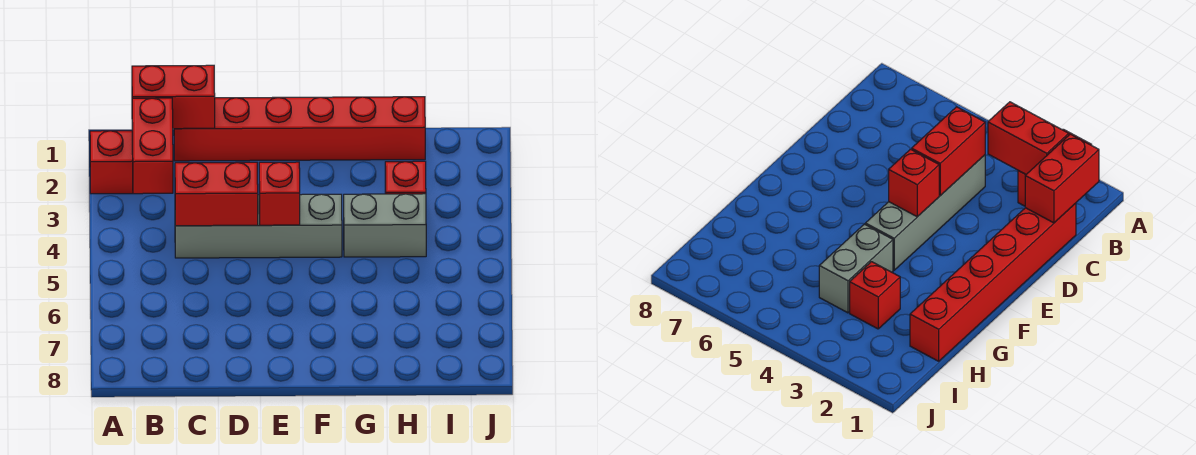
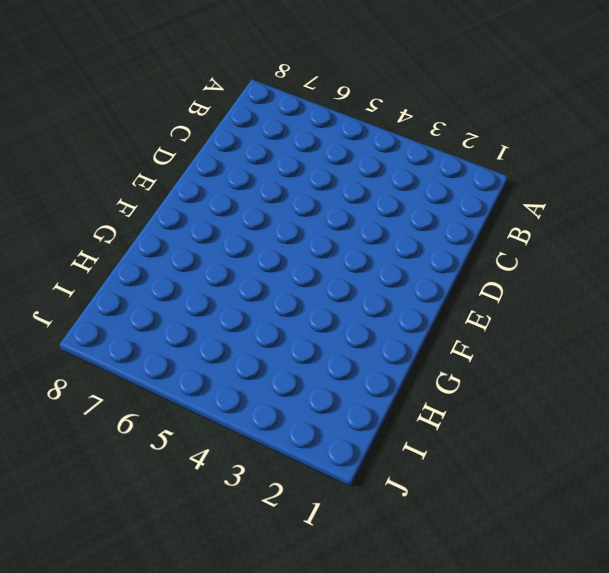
none -> red brick A2:B2 level 1
none -> red brick C1:H1 level 1

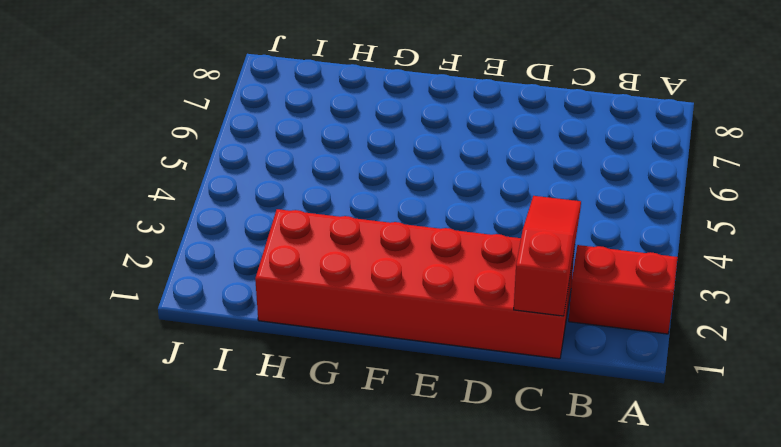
red brick C1:H2 level 1 -> red brick C1:H1 level 1
red slope C1:C3 level 2 top 1 -> red brick B1:C1 level 2
none -> grey brick C4:F4 level 1
none -> grey brick G4:H4 level 1

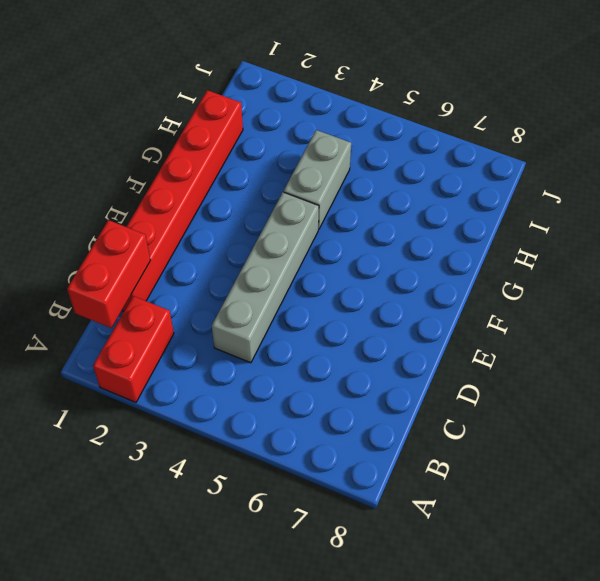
none -> red brick H3 level 1
none -> red brick B2:B3 level 2

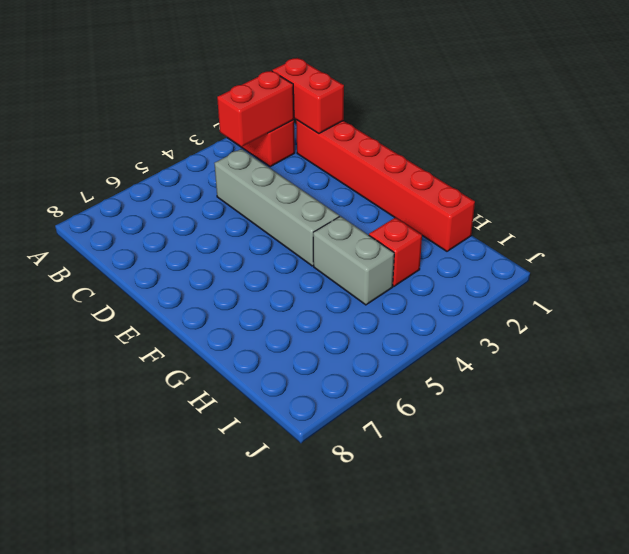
none -> red brick C4:D4 level 2
none -> red brick E4 level 2

